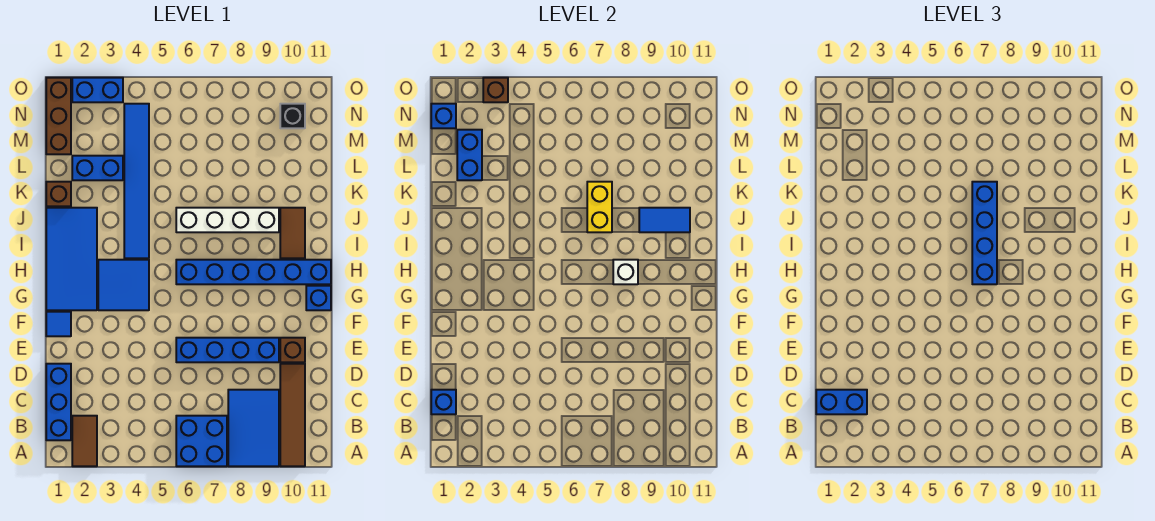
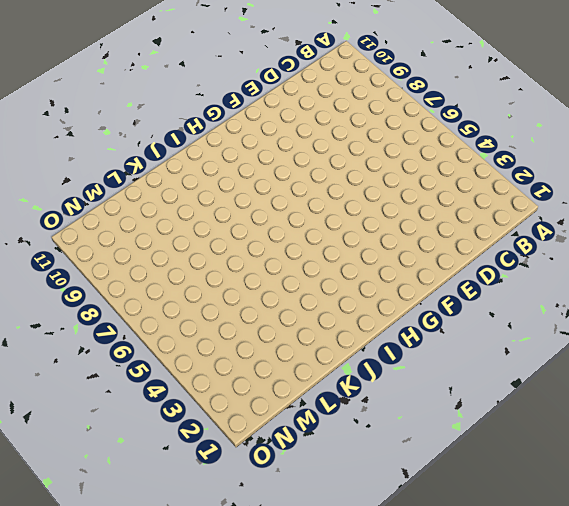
none -> brown tile A2:B2 level 1
none -> blue brick A6:B7 level 1
none -> blue tile A8:C9 level 1

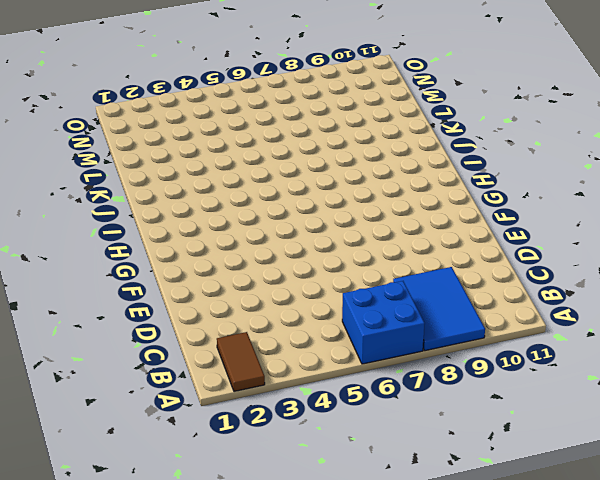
none -> brown tile A10:D10 level 1
none -> blue brick B1:D1 level 1
none -> blue brick E6:E9 level 1

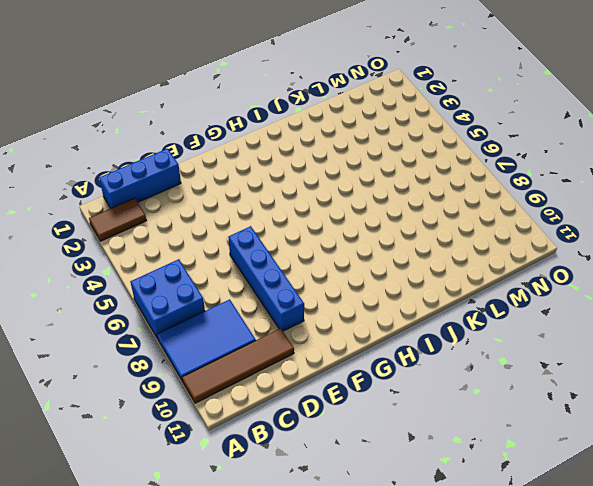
none -> brown brick E10 level 1
none -> blue tile F1 level 1
none -> blue tile G1:J2 level 1

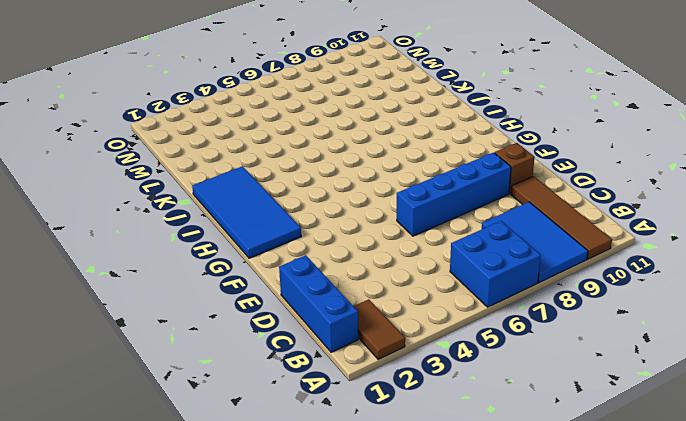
none -> blue tile F1 level 1
none -> blue tile G3:H4 level 1
none -> blue brick G11 level 1

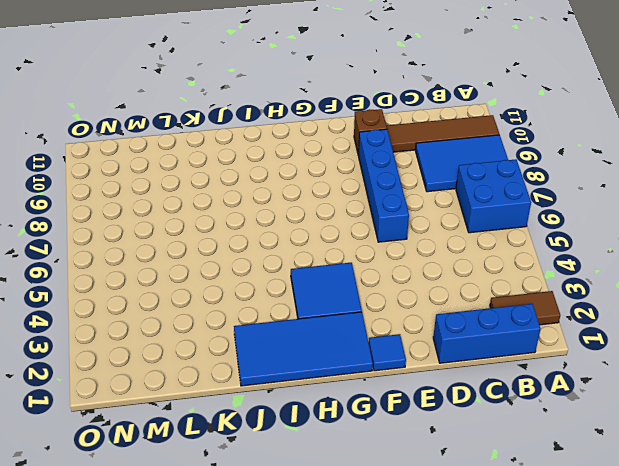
none -> blue brick G11 level 1
none -> blue brick H6:H11 level 1
none -> blue tile I4:N4 level 1

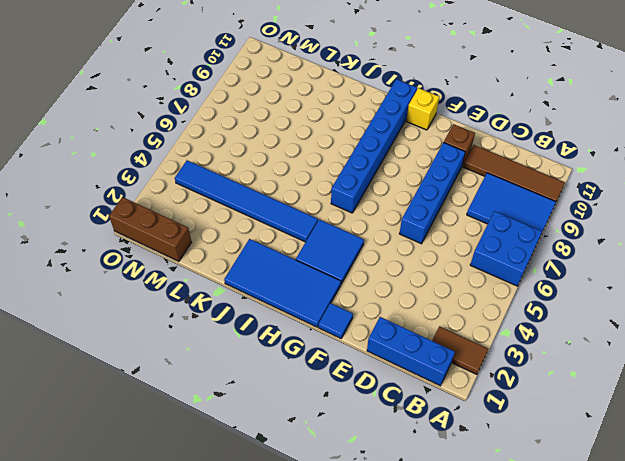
yellow brick G11 level 1 -> blue brick G11 level 1
none -> brown tile I10:J10 level 1
none -> white brick J6:J9 level 1
none -> brown brick K1 level 1

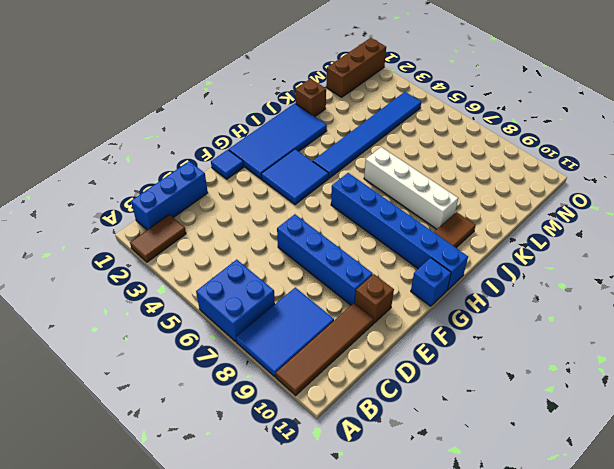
none -> blue brick L2:L3 level 1
none -> black brick N10 level 1
none -> blue brick O2:O3 level 1

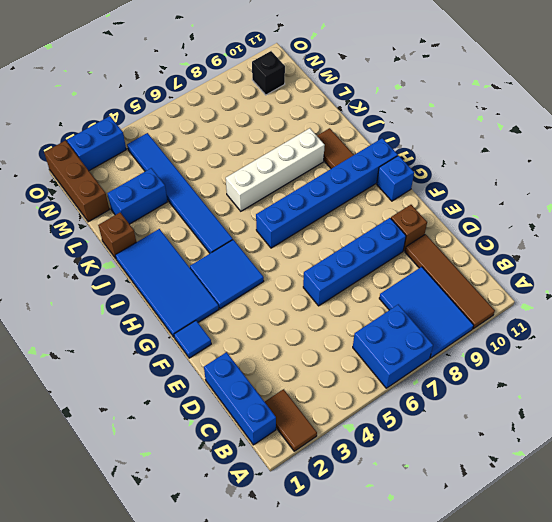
none -> blue brick C1 level 2
none -> white brick H8 level 2
none -> yellow brick J7:K7 level 2

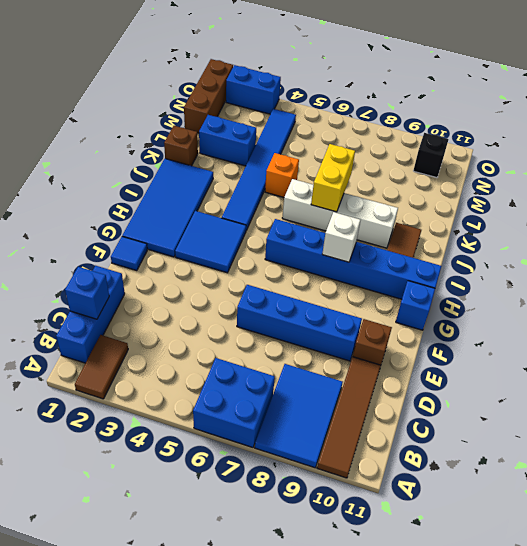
orange brick K5 level 1 -> none
none -> blue tile J9:J10 level 2
none -> blue brick L2:M2 level 2
none -> blue brick N1 level 2

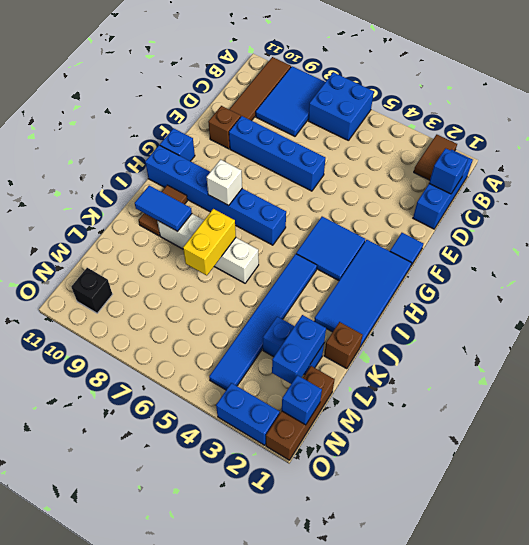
none -> brown brick O3 level 2
none -> blue brick C1:C2 level 3
none -> blue brick H7:K7 level 3

